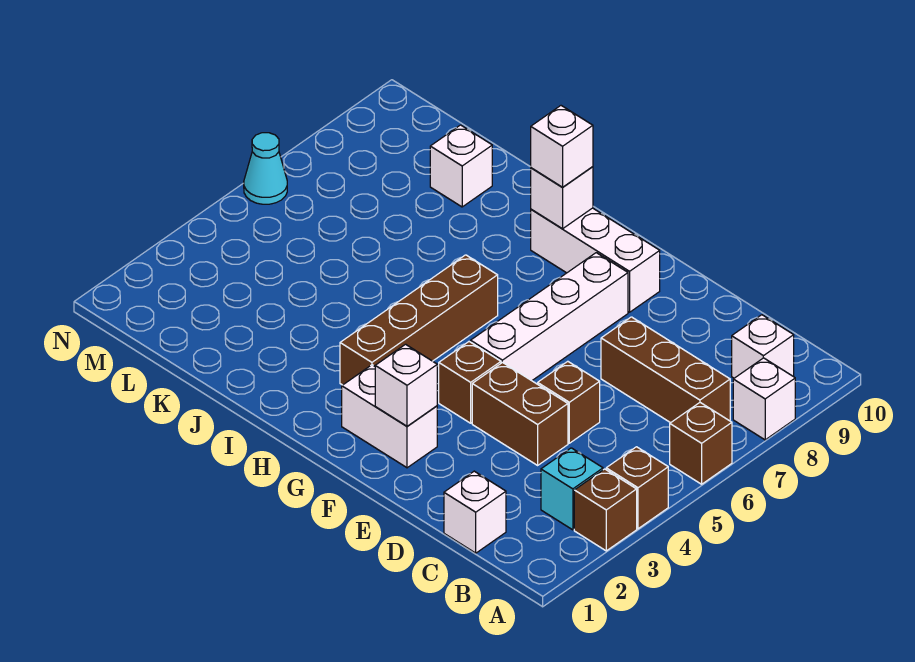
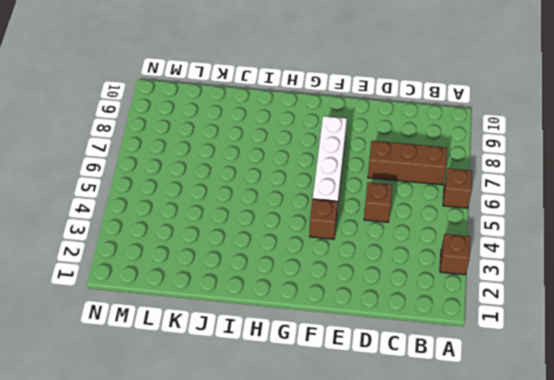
none -> brown brick A4 level 1
none -> white brick A8 level 1
none -> cyan brick B3 level 1

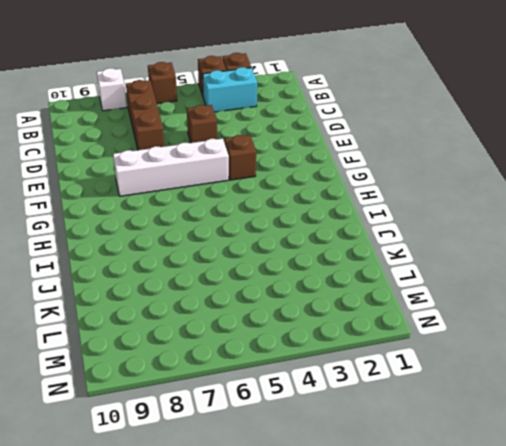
cyan brick B3:B4 level 1 -> cyan brick B3 level 1
none -> white brick B9 level 1
none -> white brick C1 level 1
none -> brown brick D4:E4 level 1

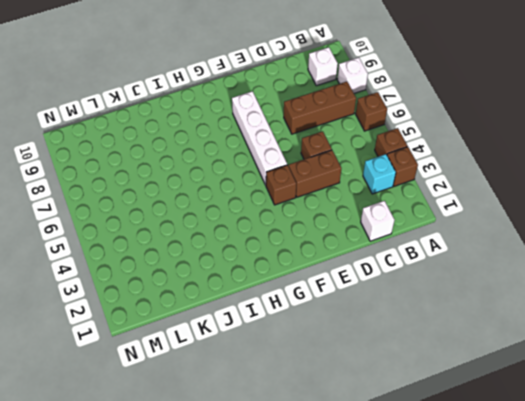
none -> white brick F2:G2 level 1
none -> white brick F9:H9 level 1
none -> brown brick H3:H6 level 1

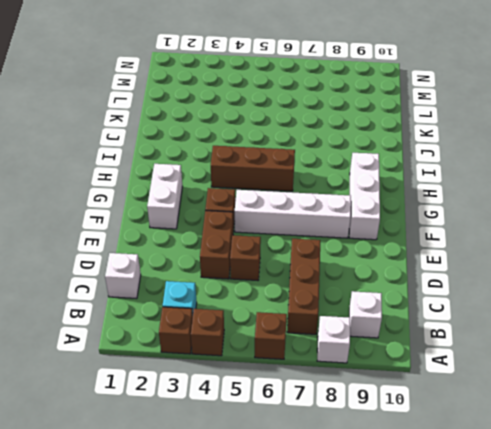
brown brick H4:H6 level 1 -> brown brick H3:H6 level 1
none -> white brick K9 level 1
none -> cyan cone N6 level 1
none -> white brick F2 level 2

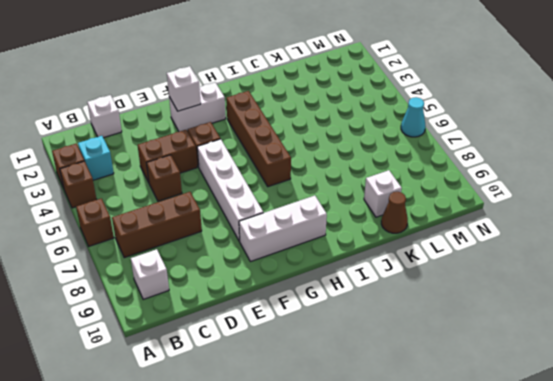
brown cone K10 level 1 -> none
none -> white brick A8 level 1
none -> white brick H9 level 2
none -> white brick H9 level 3

